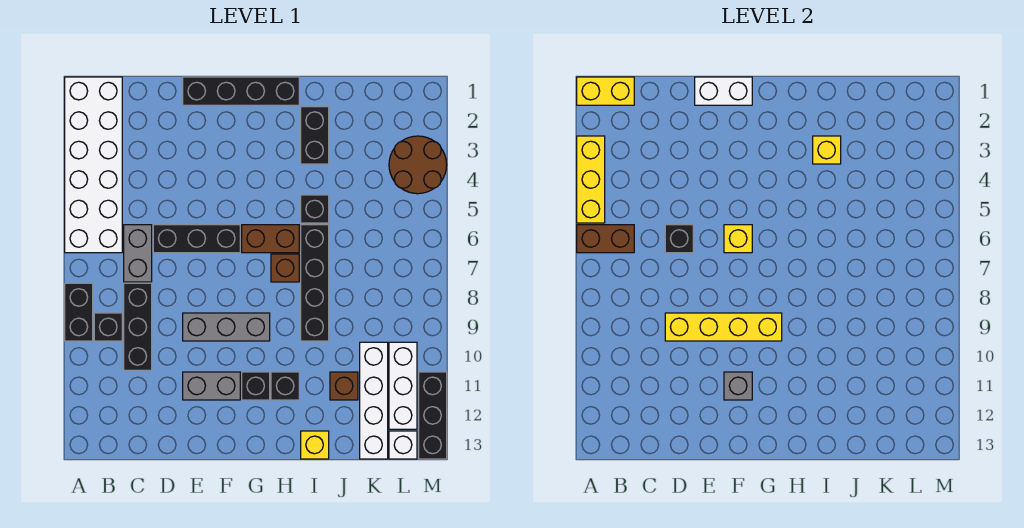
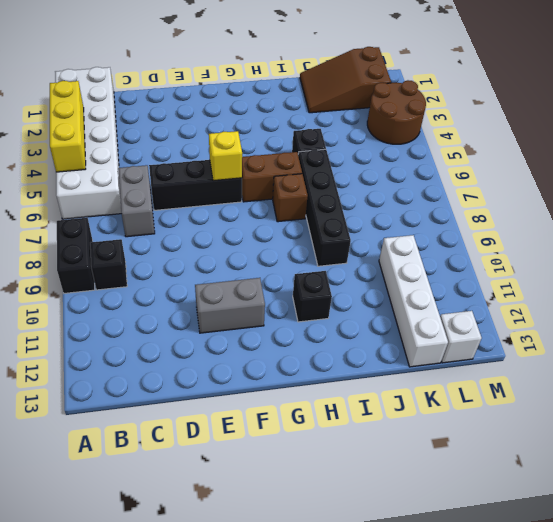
brown slope J1:L2 level 1 top L -> none
none -> black brick C8:C10 level 1
none -> black brick E1:H1 level 1
none -> grey brick E9:G9 level 1
none -> black brick G11 level 1

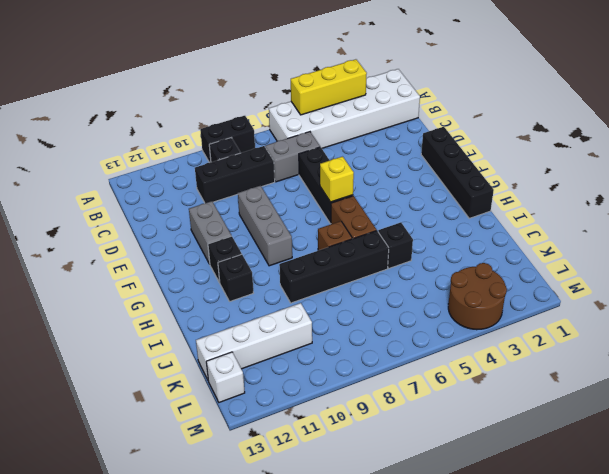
none -> black brick I2:I3 level 1
none -> yellow brick I13 level 1
none -> brown brick J11 level 1
none -> white brick L10:L12 level 1

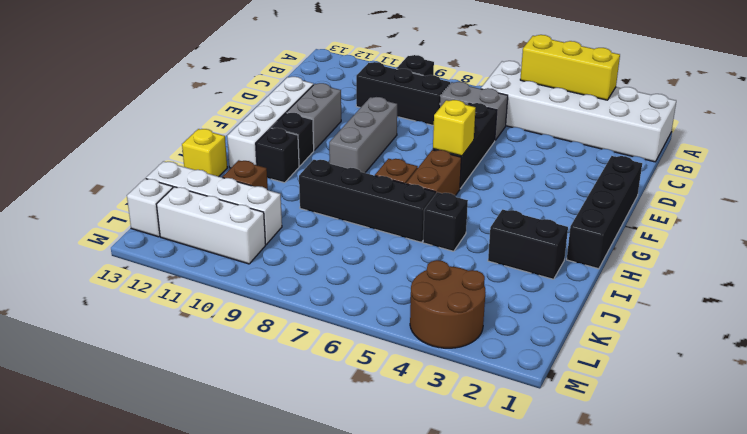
white brick E12:H12 level 1 -> none
none -> black brick A8:A9 level 1
none -> black brick M11:M13 level 1
none -> yellow brick A1:B1 level 2
none -> brown brick A6:B6 level 2

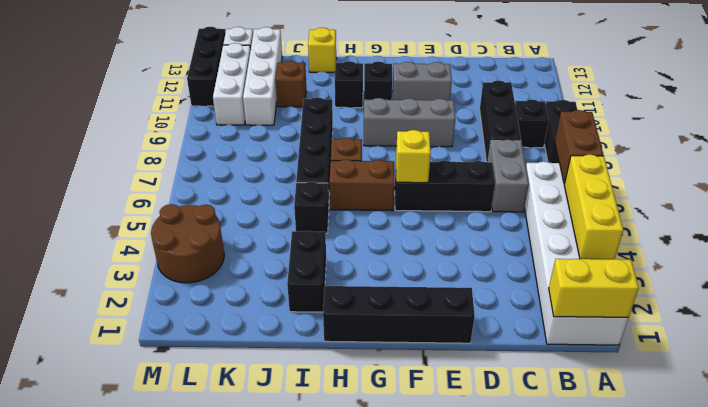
brown brick A6:A7 level 2 -> brown brick A6:B6 level 2
none -> black brick D6 level 2
none -> yellow brick D9:G9 level 2
none -> white brick E1:F1 level 2
none -> grey brick F11 level 2

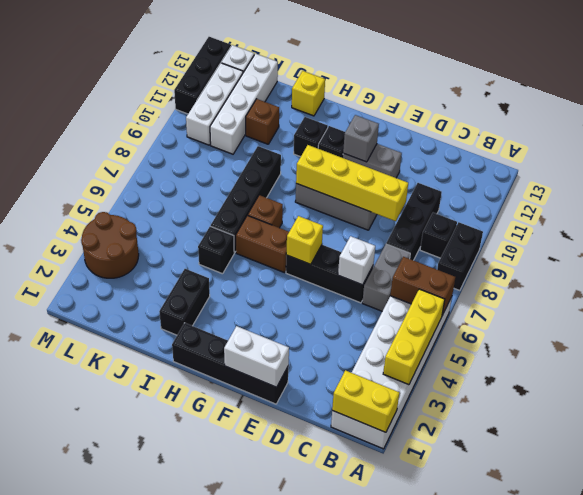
white brick D6 level 2 -> black brick D6 level 2
none -> yellow brick I3 level 2

